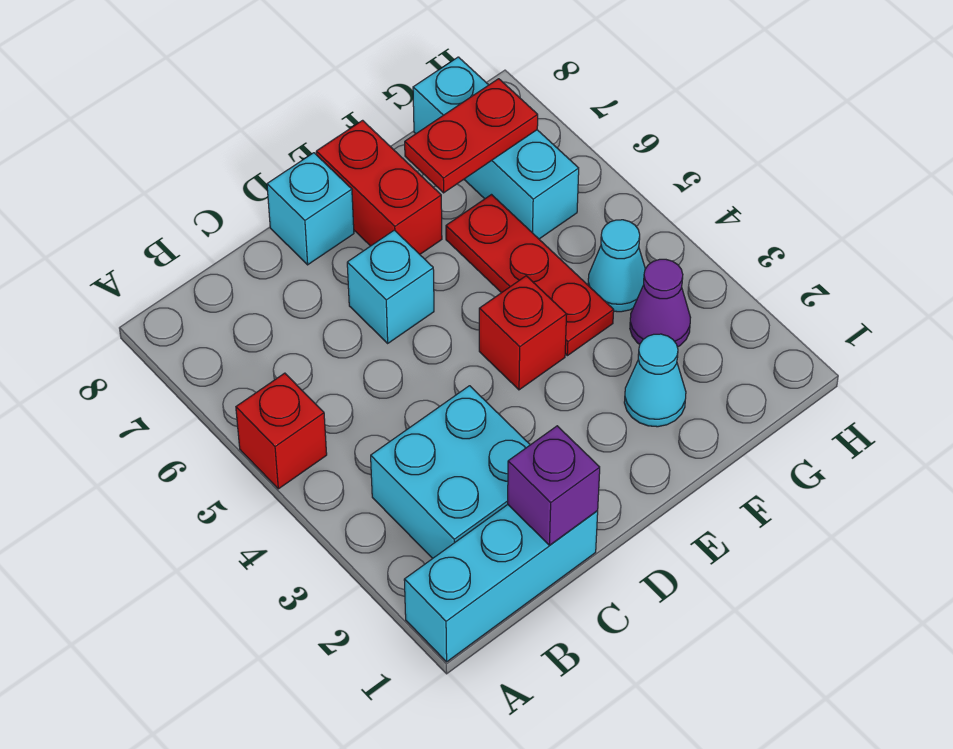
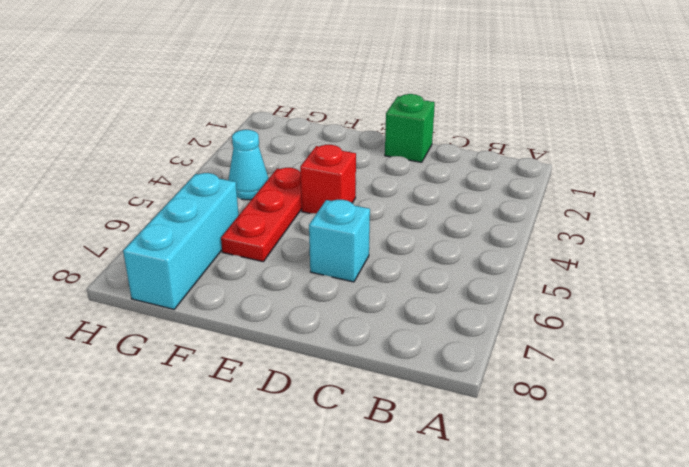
green brick D1 level 1 -> none
none -> cyan brick A1:C1 level 1
none -> red brick A5 level 1
none -> cyan brick B2:C3 level 1

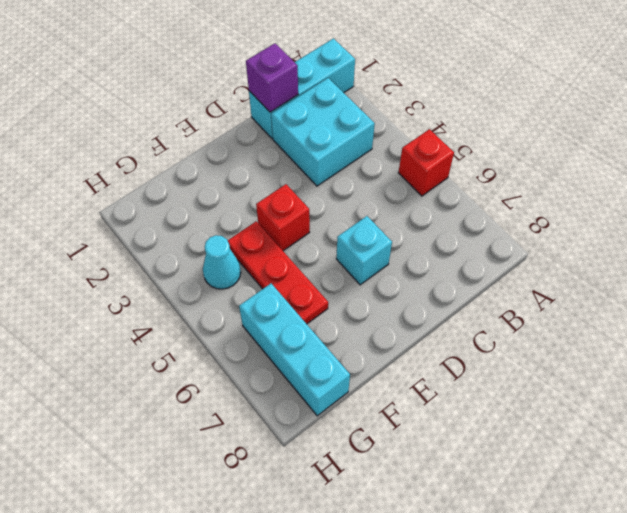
none -> cyan brick D8 level 1
none -> red brick E7:E8 level 1
none -> cyan cone F2 level 1

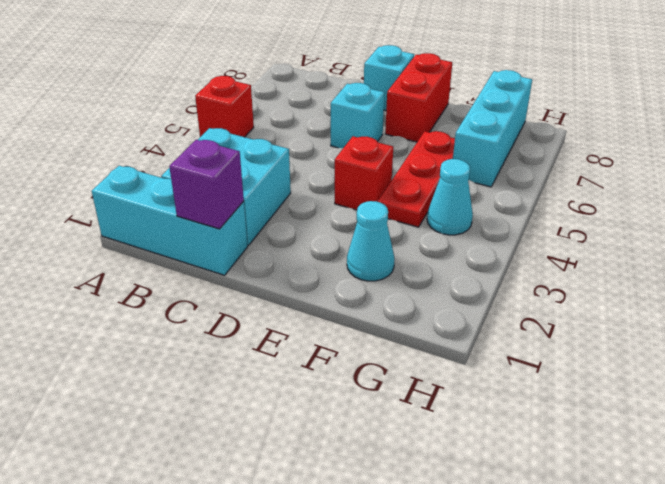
none -> purple cone G3 level 1
none -> red plate F7:G7 level 2

